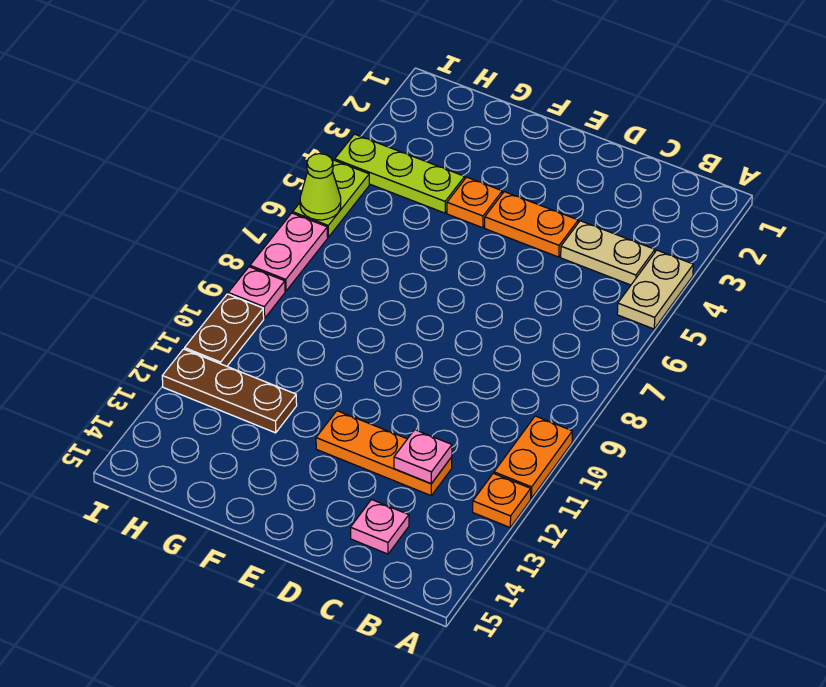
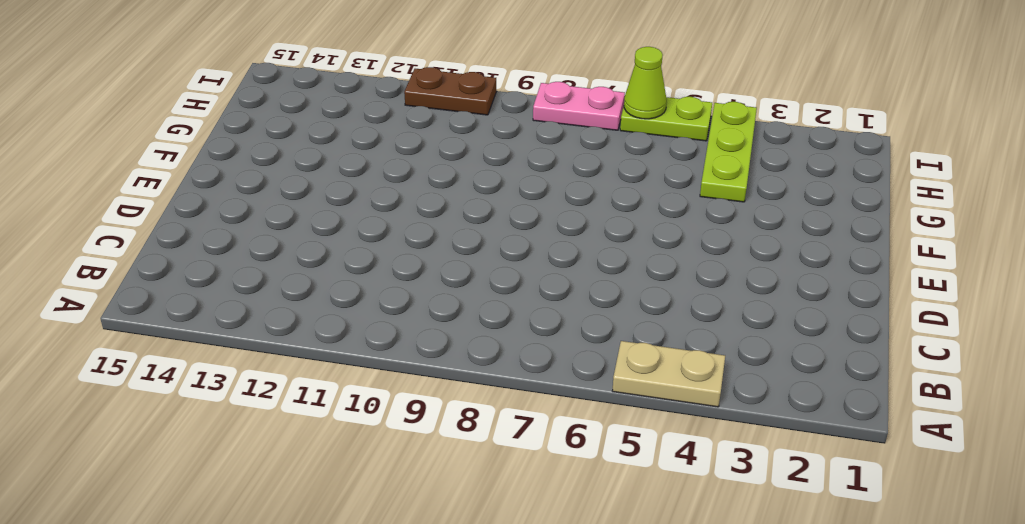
none -> orange plate A10:A11 level 1
none -> orange plate A12 level 1
none -> tan plate B4:C4 level 1

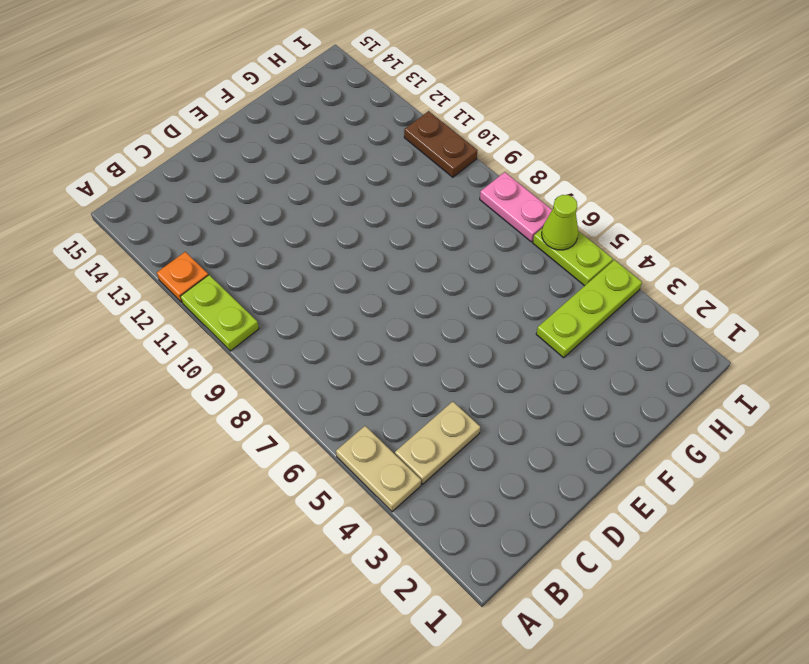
lime plate A10:A11 level 1 -> orange plate A10:A11 level 1
none -> orange plate C12:E12 level 1
none -> pink plate C14 level 1
none -> orange plate D4:E4 level 1

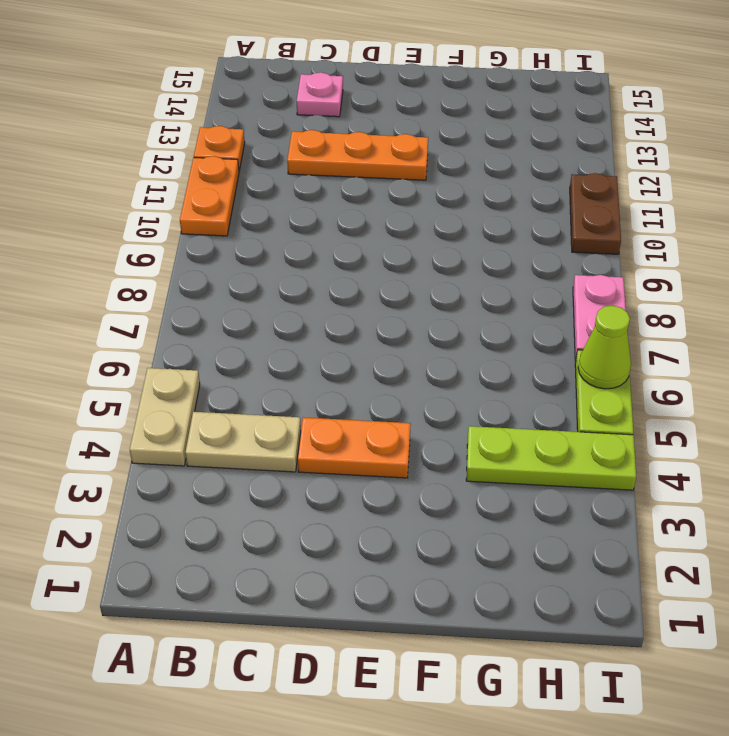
none -> orange plate F4 level 1
none -> brown plate G12:I12 level 1
none -> pink plate I9 level 1

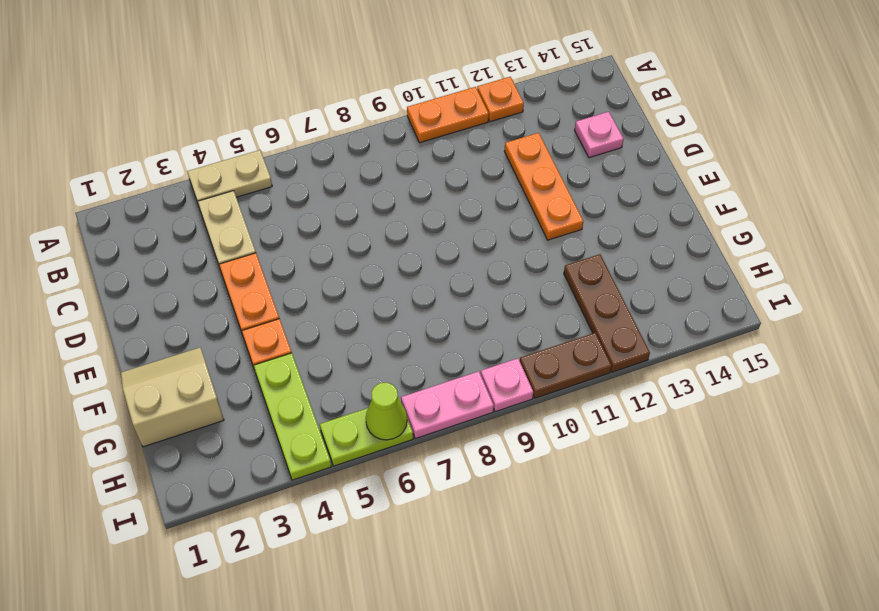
tan slope F1:G2 level 1 top G -> none
none -> pink plate C12 level 2

